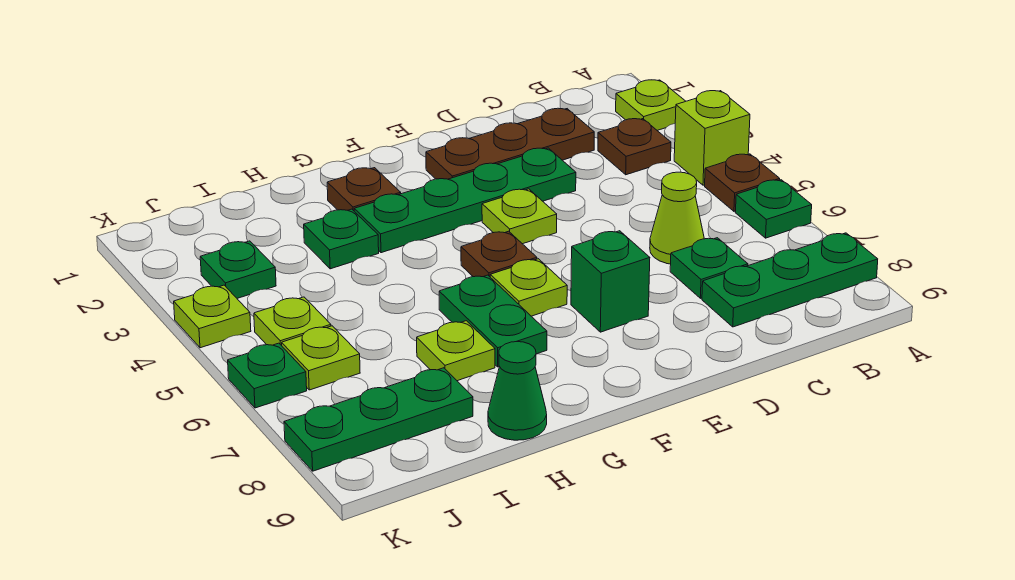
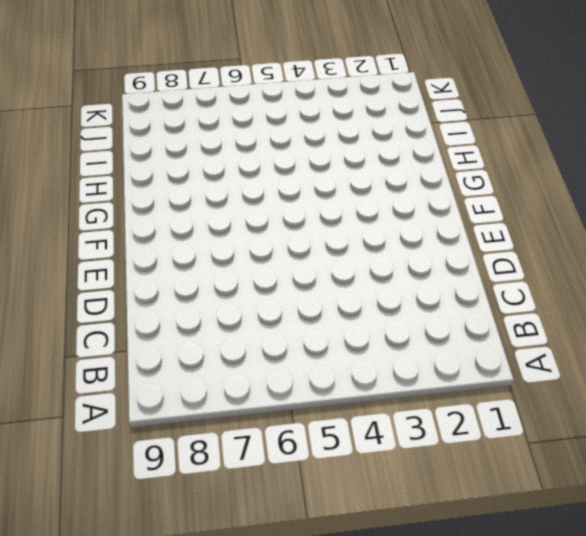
none -> lime plate A2 level 1
none -> lime brick A4 level 1
none -> brown plate A5 level 1

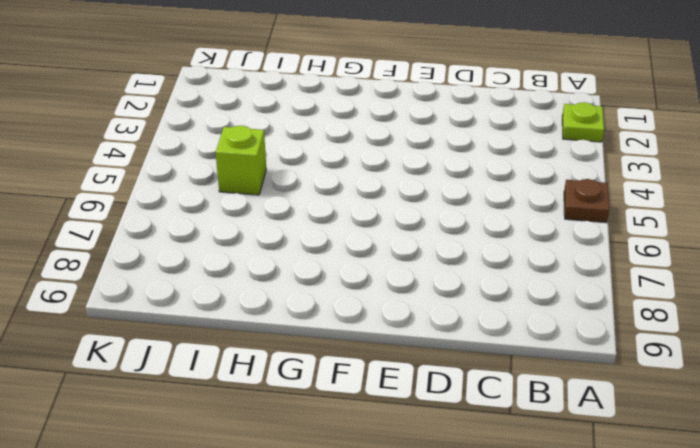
lime brick I5 level 1 -> lime brick A4 level 1
none -> green plate A6 level 1
none -> green plate A8:C8 level 1
none -> brown plate B3 level 1

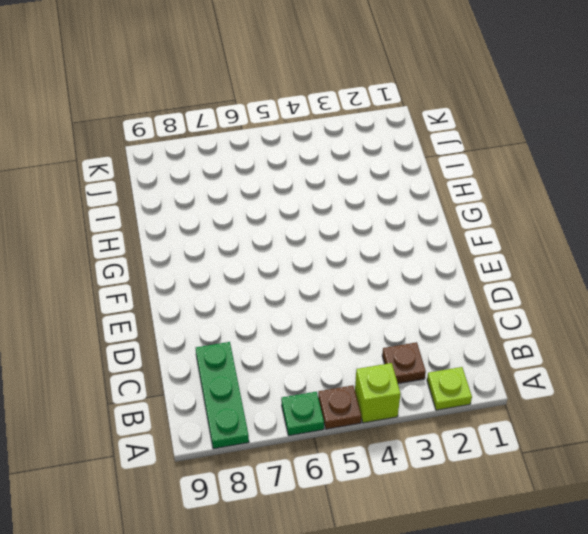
none -> brown plate C2:E2 level 1
none -> lime cone C6 level 1
none -> green plate C7 level 1

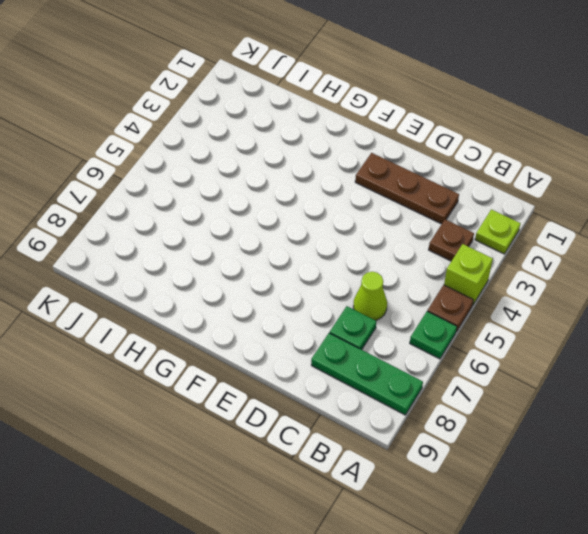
none -> green plate D3:G3 level 1
none -> lime plate E4 level 1
none -> green brick E7 level 1

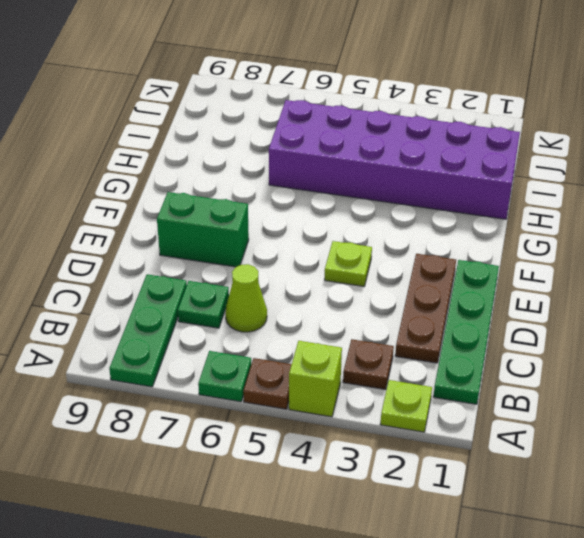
green plate B1:E1 level 1 -> green plate D3:G3 level 1
green brick E7:E8 level 1 -> green brick E7 level 1
purple brick H1:I6 level 1 -> green plate H3 level 1
none -> brown plate F5 level 1
none -> lime plate F6 level 1
none -> brown plate G2 level 1

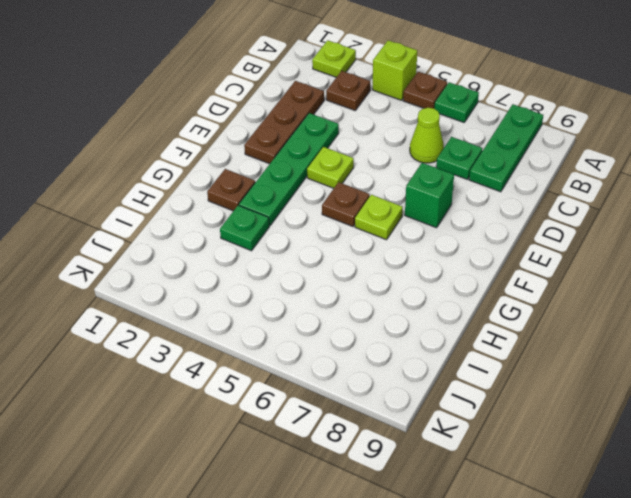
none -> green plate G6:G7 level 1
none -> lime plate H7 level 1
none -> green cone H9 level 1

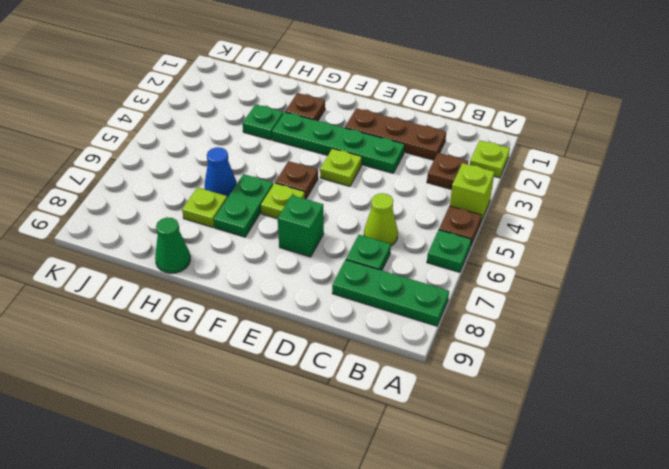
blue cone H6 level 1 -> none
none -> green plate I8:K8 level 1
none -> green plate J3 level 1
none -> lime plate J5 level 1

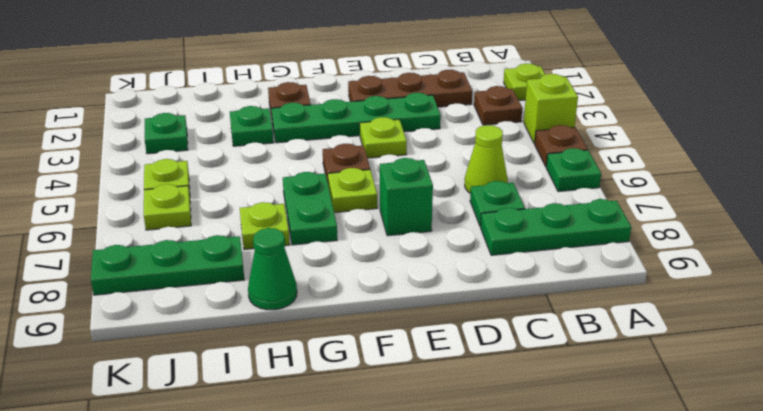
none -> lime plate K4 level 1
none -> green plate K6 level 1

